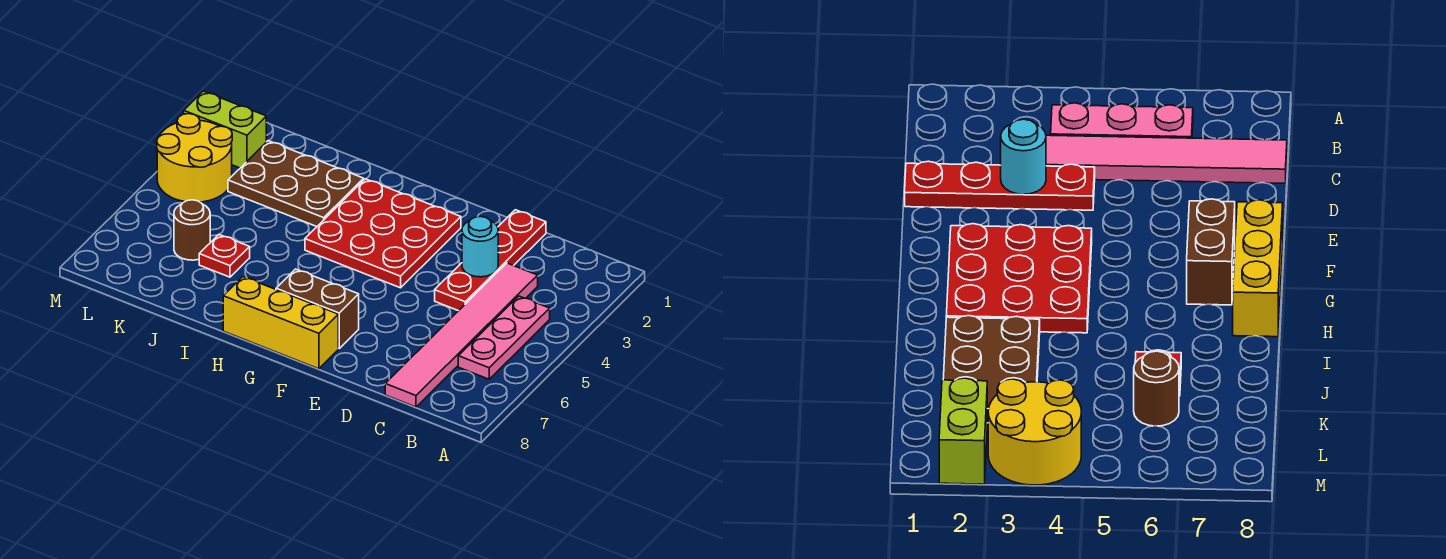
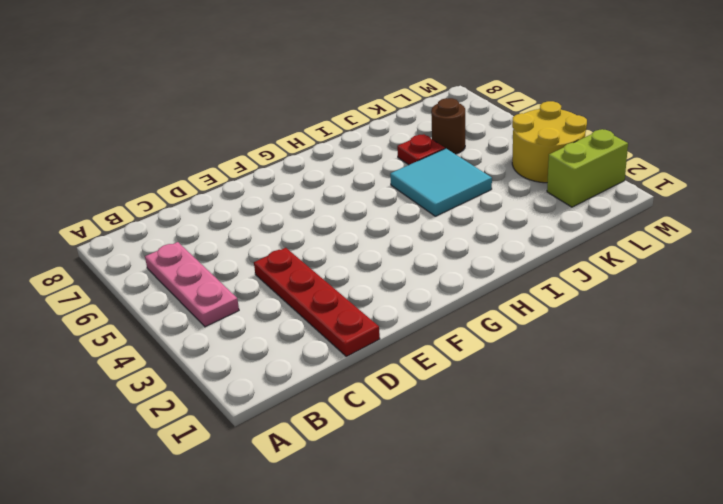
cyan tile I4:J5 level 1 -> none
none -> pink tile C3:C8 level 1
none -> red plate F2:H4 level 1
none -> brown brick F7:G7 level 1

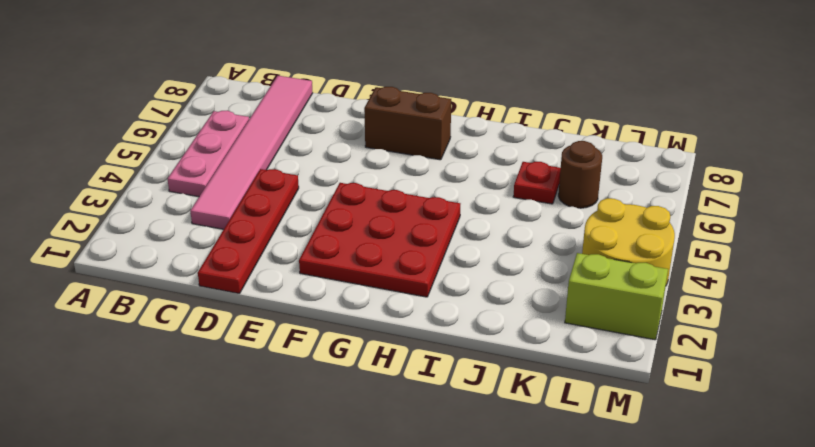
none -> yellow brick F8:H8 level 1
none -> brown plate I2:K3 level 1
none -> cyan round brick D3 level 2

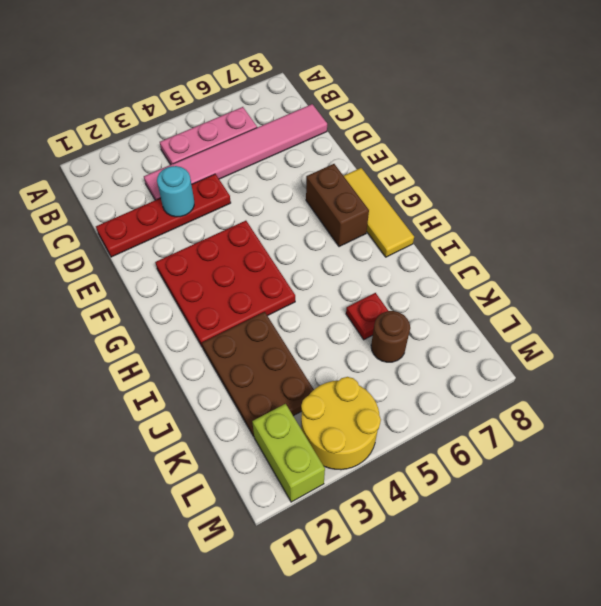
yellow tile F8:H8 level 1 -> yellow brick F8:H8 level 1

